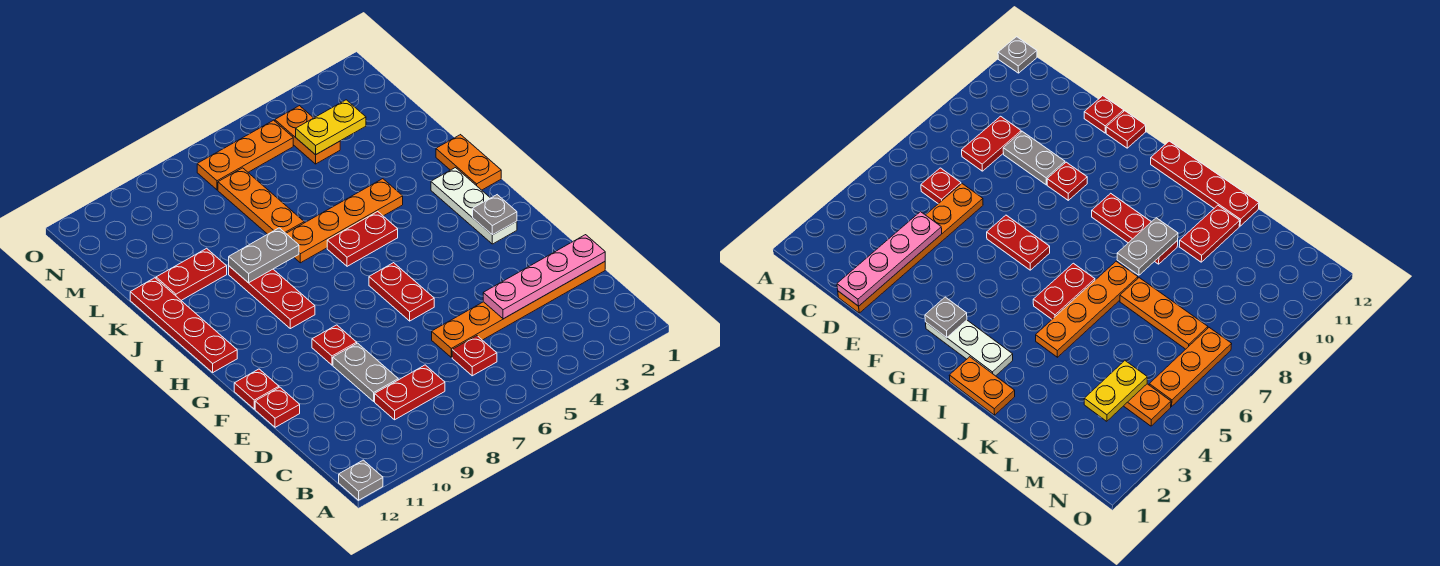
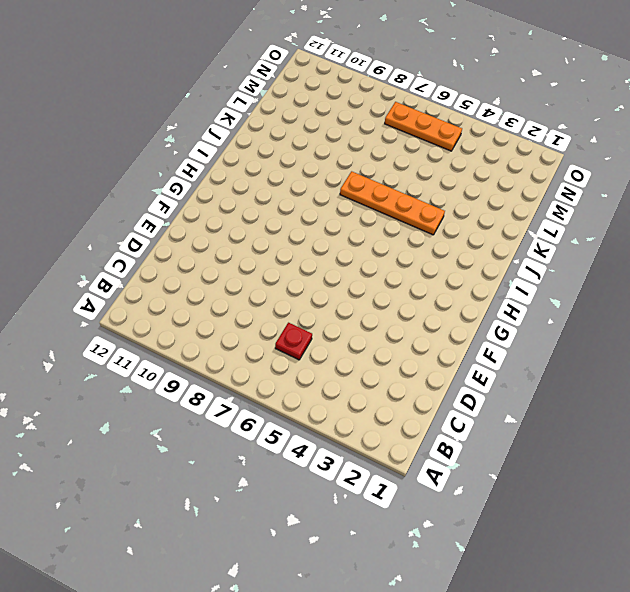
none -> grey plate A12 level 1
none -> red plate C8:C9 level 1
none -> orange plate D1:D6 level 1

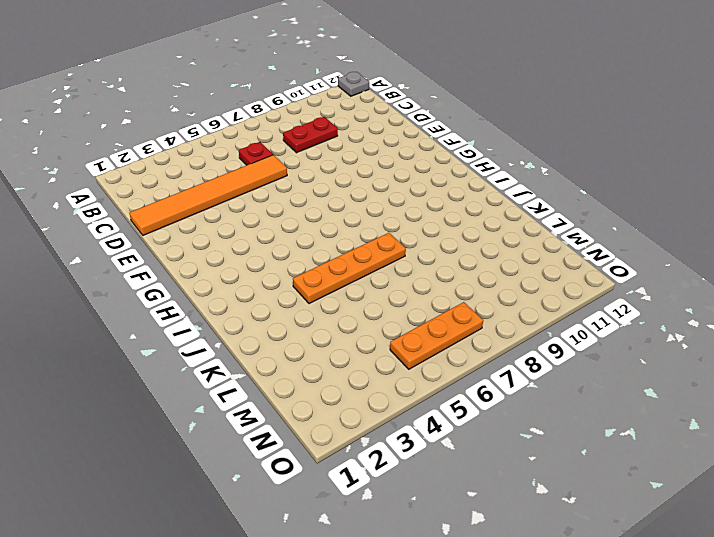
orange tile D1:D6 level 1 -> orange plate D1:D6 level 1
none -> grey plate D9:E9 level 1
none -> red plate E12 level 1
none -> red plate F6:G6 level 1

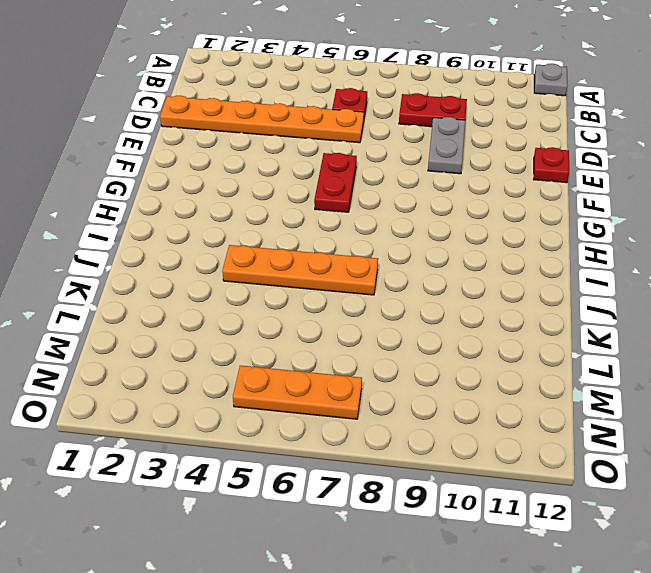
none -> red plate F9 level 1
none -> red plate F12 level 1
none -> white plate G2:I2 level 1

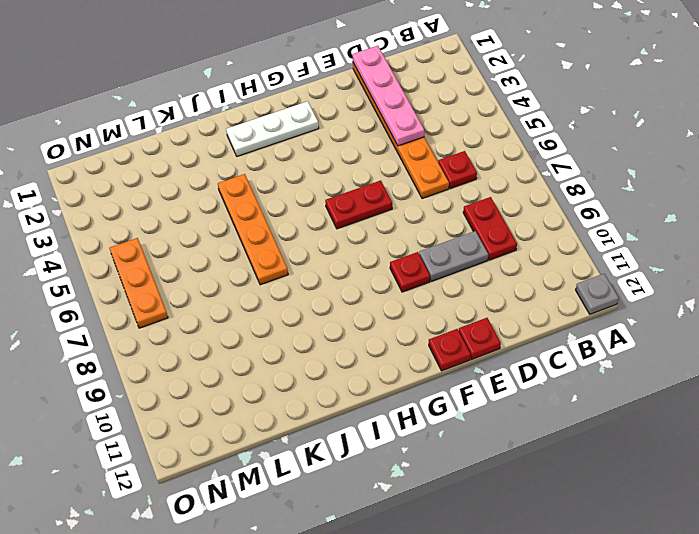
none -> red plate H9:J9 level 1
none -> red plate H12:K12 level 1
none -> orange plate I1:J1 level 1

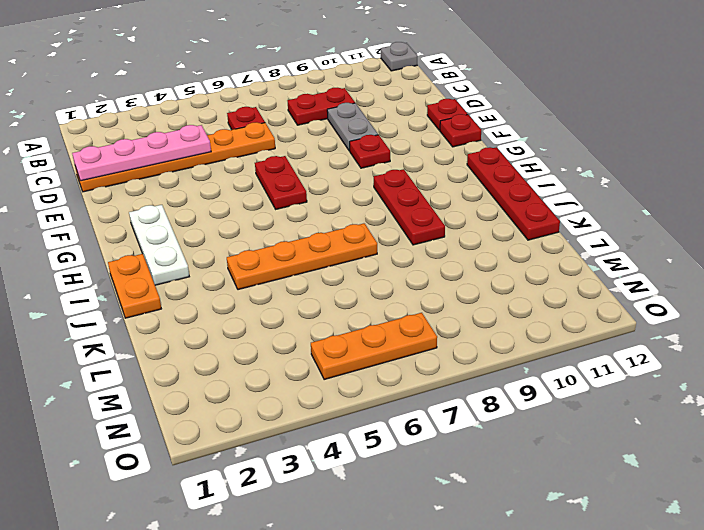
none -> red plate I5:I6 level 1
none -> orange plate K7:M7 level 1
none -> red plate K10:K11 level 1

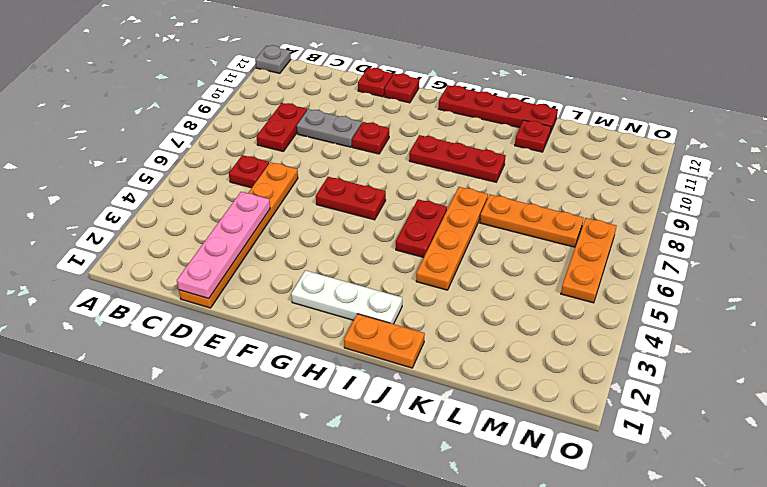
red plate K11 level 1 -> red plate K10:K11 level 1
none -> orange plate M4:N4 level 1
none -> grey plate G2 level 2
none -> grey plate J8:J9 level 2

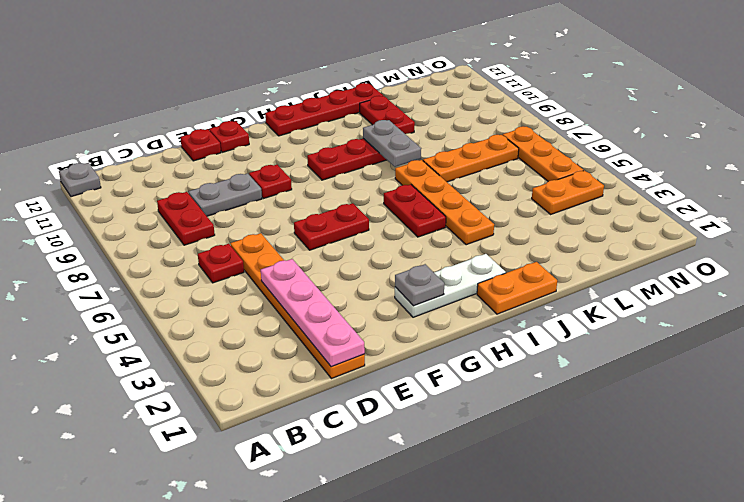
none -> yellow plate M3:M4 level 2

